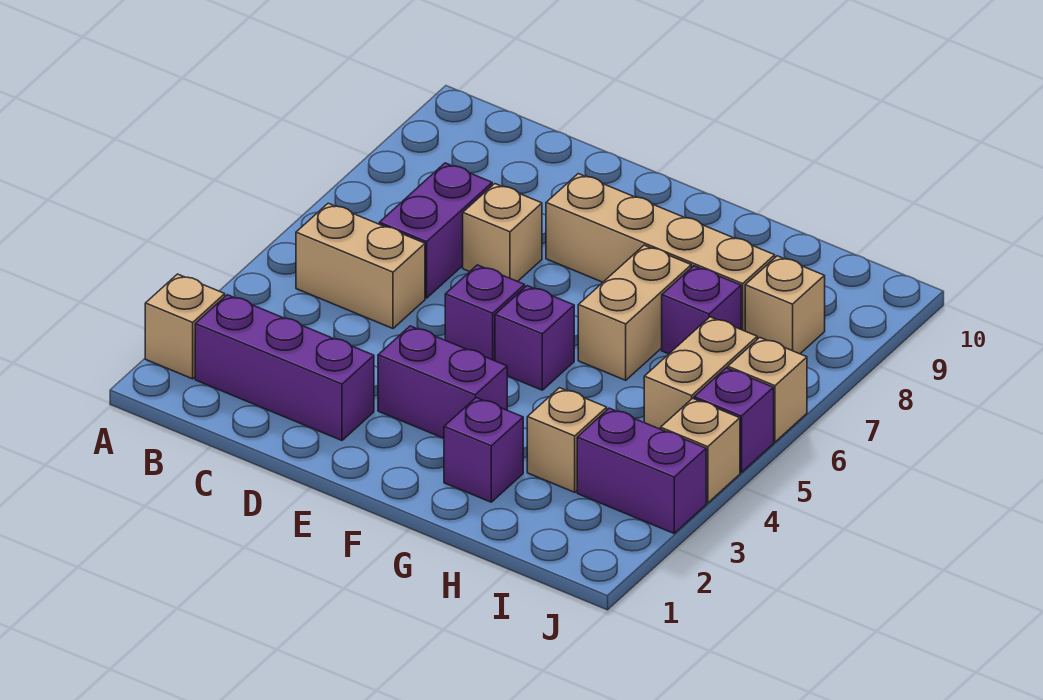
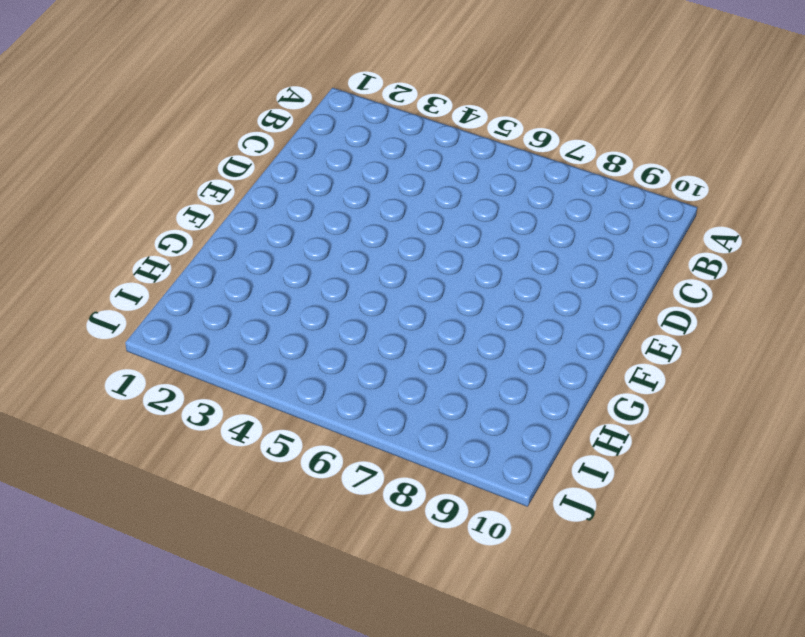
none -> tan brick A2 level 1
none -> purple brick B2:D2 level 1
none -> tan brick B5:C5 level 1

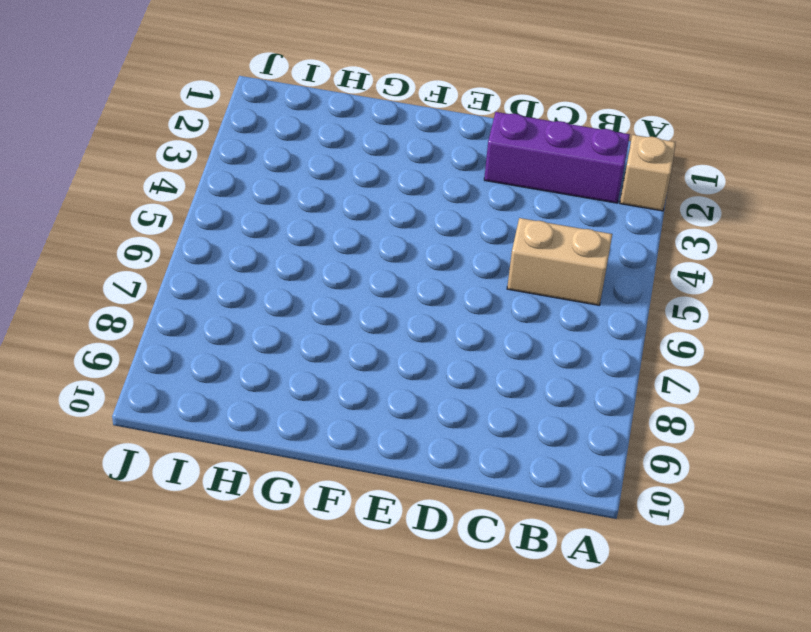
none -> purple brick C6:C7 level 1
none -> tan brick D7 level 1
none -> purple brick E3:F3 level 1

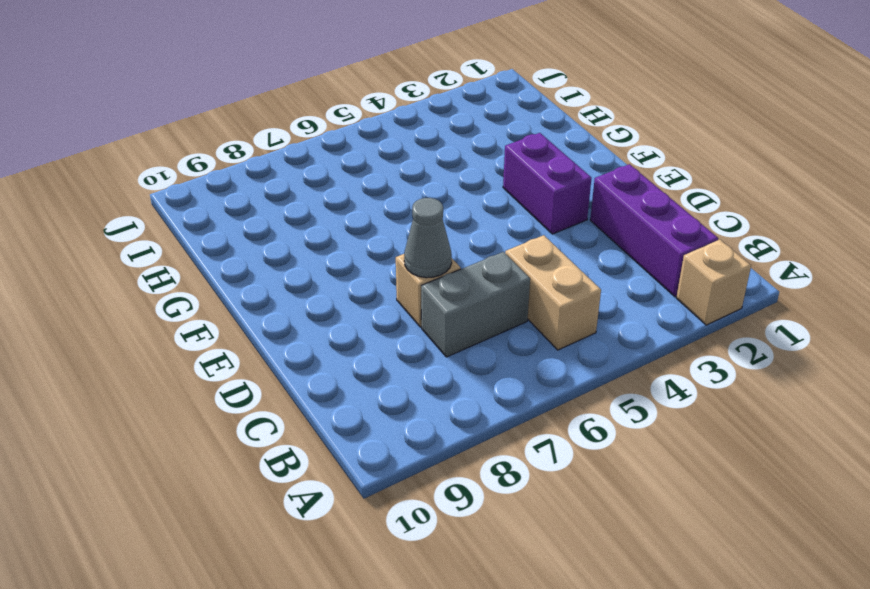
grey brick C6:C7 level 1 -> purple brick C6:C7 level 1
grey cone D7 level 2 -> none
none -> purple brick E5 level 1
none -> tan brick E8:H8 level 1
none -> purple brick F5 level 1

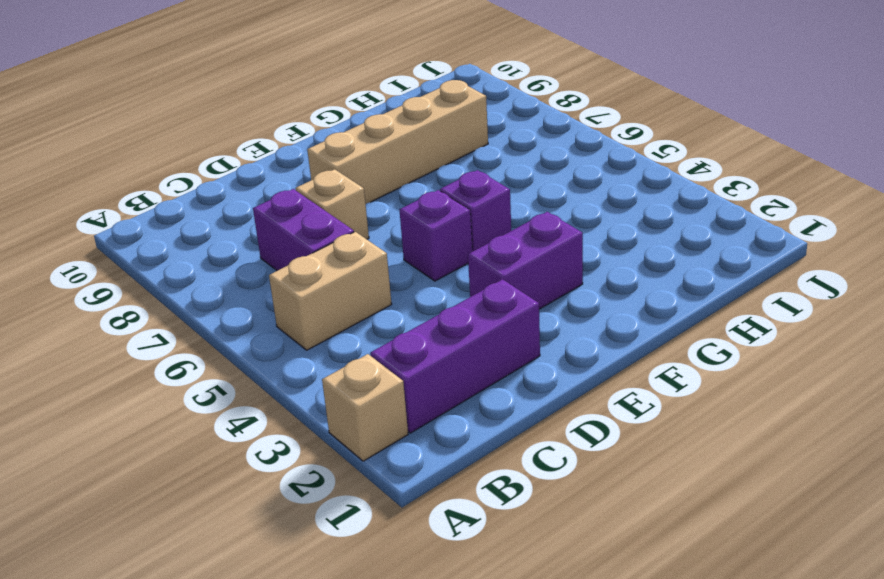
none -> purple brick G2 level 1
none -> tan brick G6:G7 level 1
none -> tan brick H3 level 1

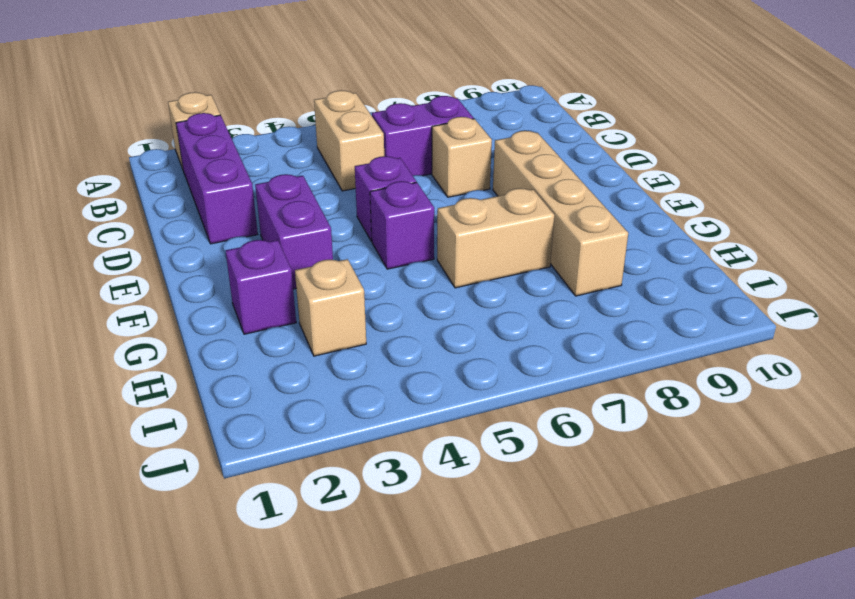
none -> purple brick H7 level 1
none -> purple brick I3:J3 level 1
none -> tan brick I5:I6 level 1

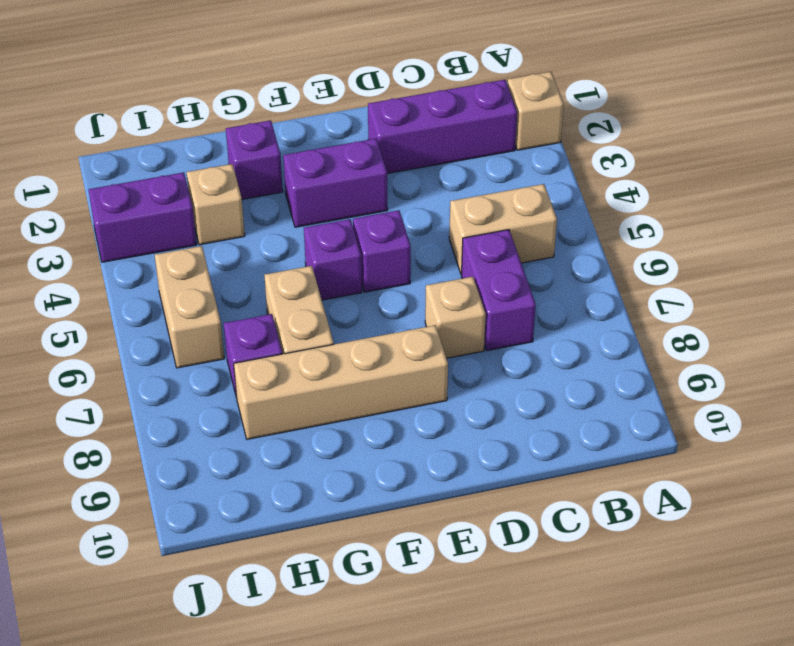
none -> tan brick I8 level 1
none -> tan brick J4 level 1
none -> purple brick J5 level 1

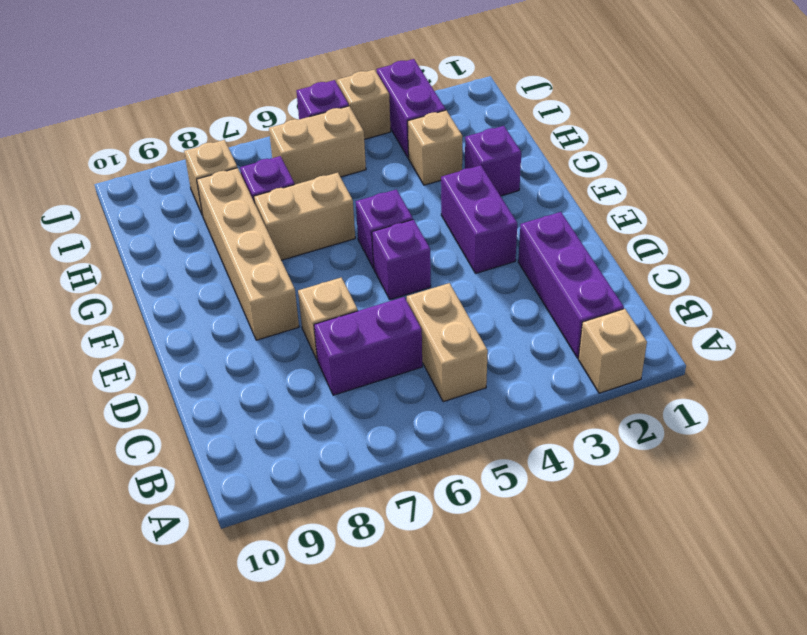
none -> tan brick J6 level 1

